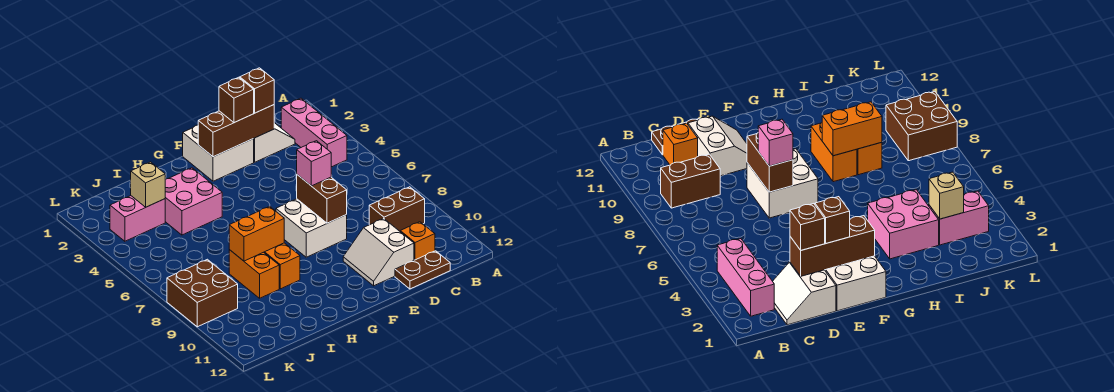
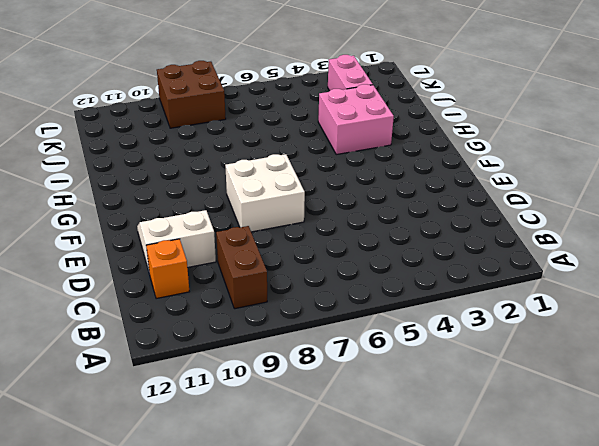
none -> pink brick B2:B4 level 1
none -> white slope C1:D2 level 1 top D
none -> brown plate C12:D12 level 1

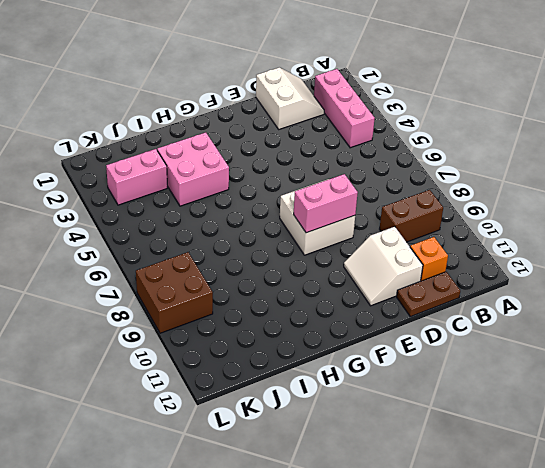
pink brick E8:F8 level 2 -> brown brick E7:E8 level 2
none -> white brick E1:F2 level 1
none -> orange brick H8:H9 level 1
none -> orange brick I8:I9 level 1

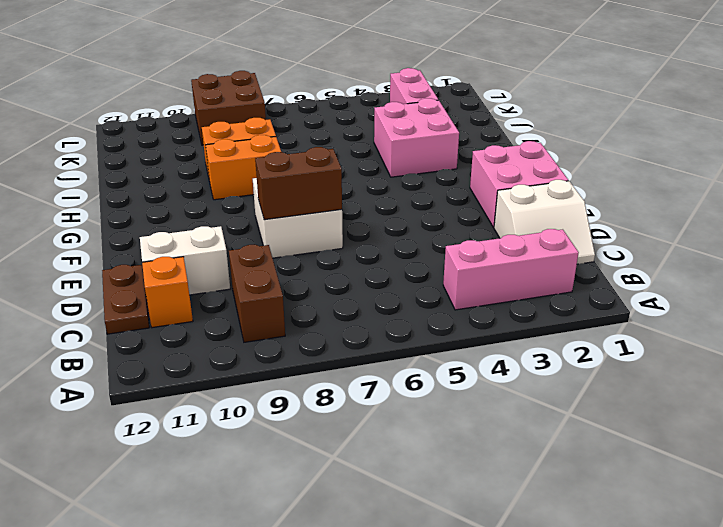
pink brick E1:F2 level 1 -> white brick E1:F2 level 1
none -> brown brick D2:F2 level 2
none -> orange brick H8:I8 level 2
none -> tan brick J3 level 2

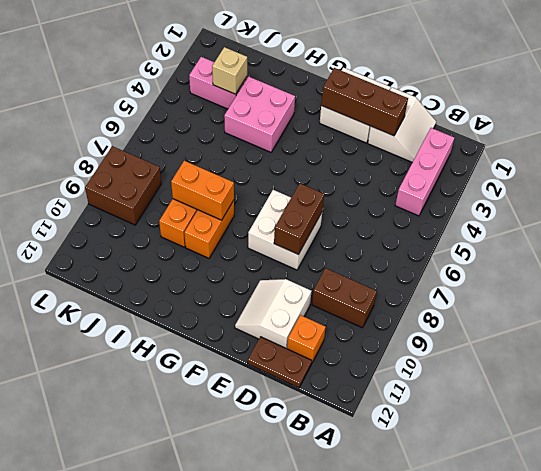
none -> brown brick D2 level 3
none -> brown brick E2 level 3
none -> pink brick E7 level 3

